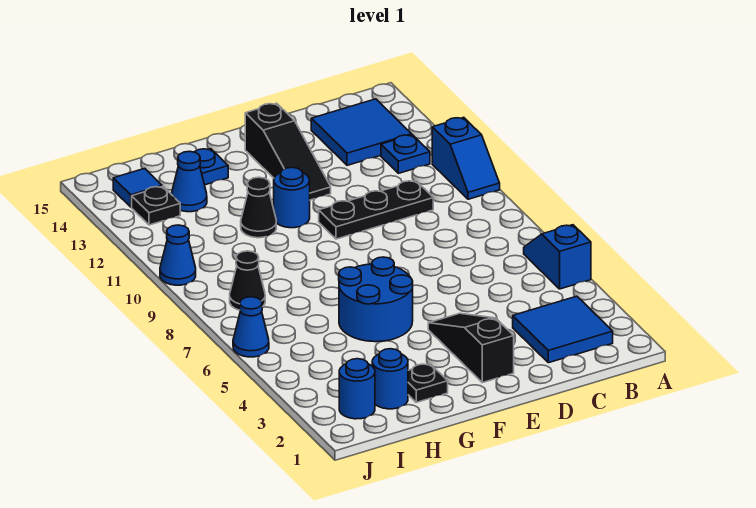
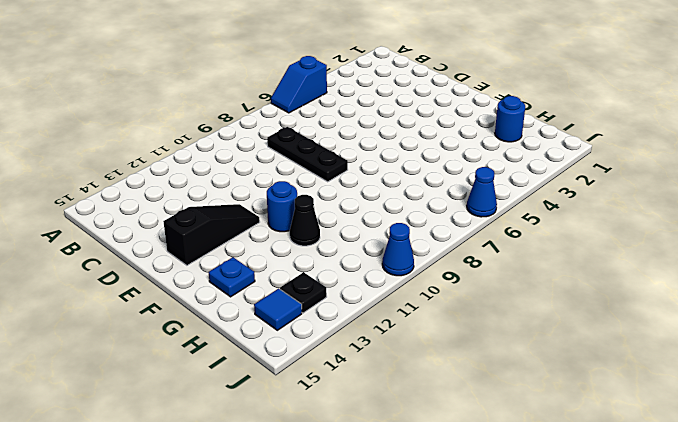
black plate C8:E8 level 1 -> black plate C10:E10 level 1
none -> blue slope A10:A11 level 1 top 11
none -> blue tile B2:C3 level 1
none -> blue plate B12 level 1

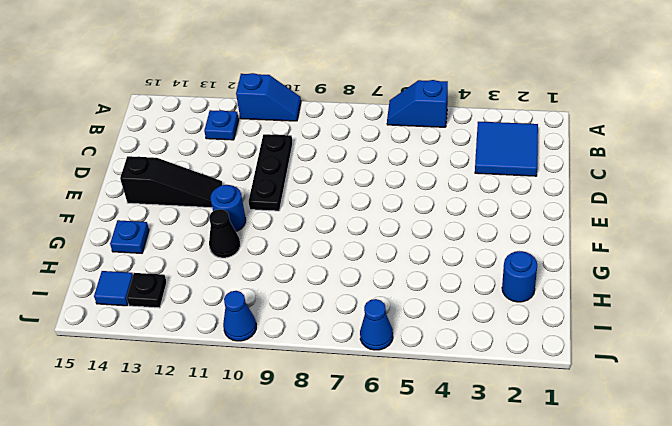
none -> blue tile B13:C14 level 1
none -> black slope E2:E4 level 1 top 2
none -> blue round brick F5:G6 level 1

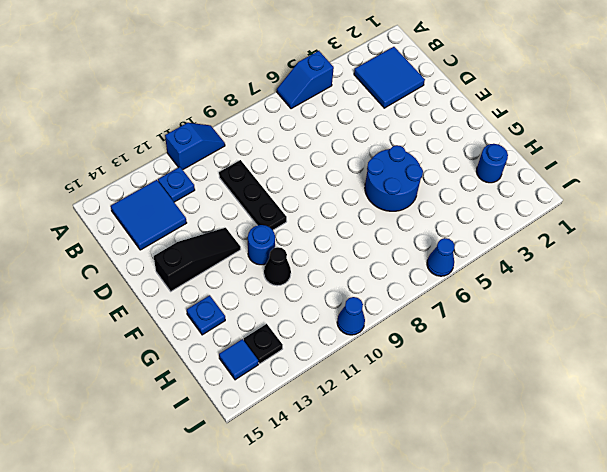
none -> black slope E2:E4 level 1 top 2
none -> black plate G2 level 1
none -> blue cone H13 level 1

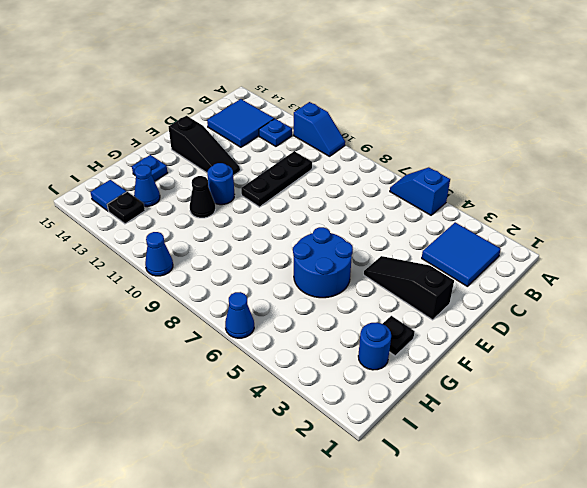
none -> blue round brick I2 level 1
none -> black cone I8 level 1

